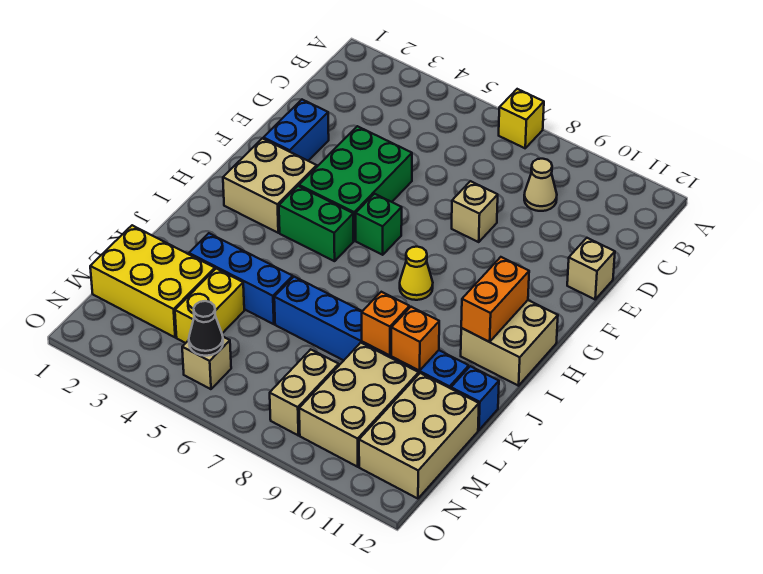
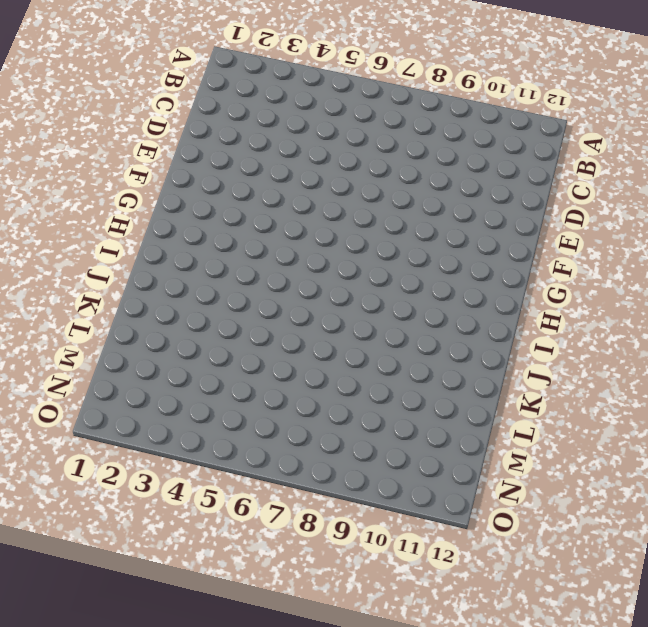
none -> yellow brick A7 level 1
none -> tan cone C9 level 1
none -> blue brick E2:F2 level 1

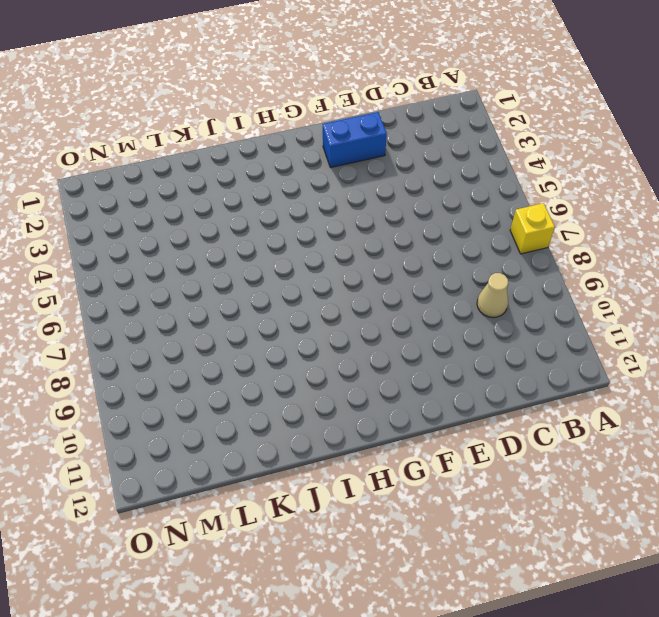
none -> green brick E4:G5 level 1
none -> tan brick E8 level 1
none -> tan brick E12 level 1

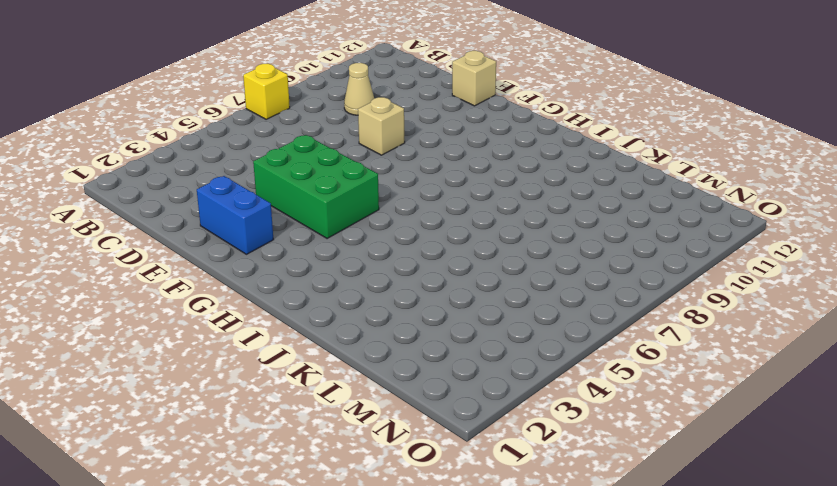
none -> tan brick G2:H3 level 1
none -> green brick G6 level 1
none -> green brick H4:H5 level 1

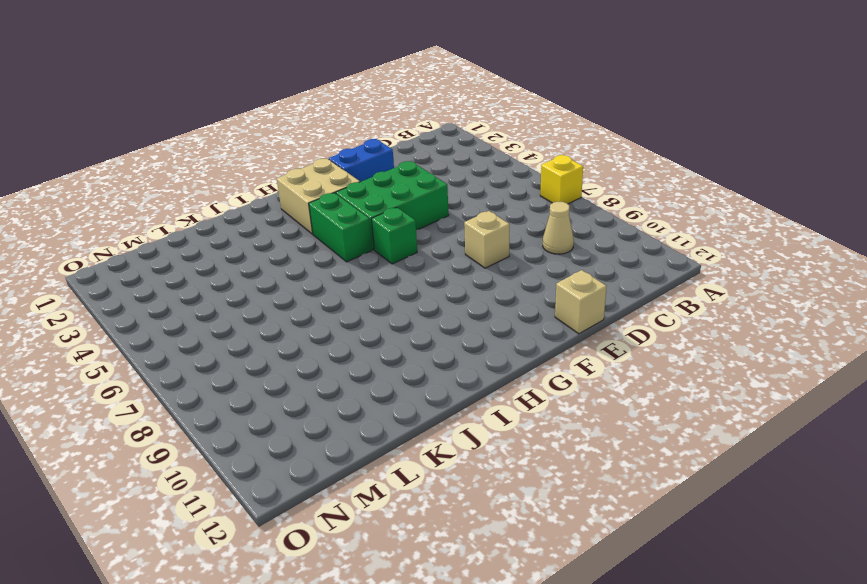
none -> yellow cone H8 level 1
none -> tan brick H11:I12 level 1
none -> blue brick K3:K5 level 1

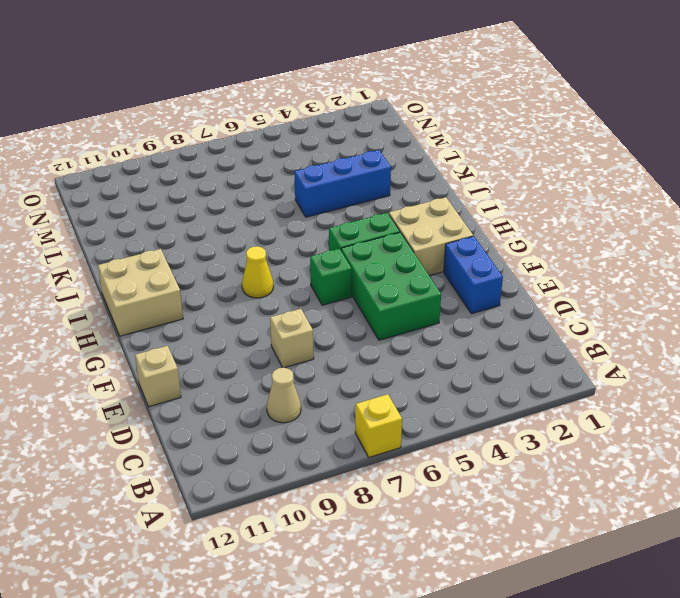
none -> blue brick K6:K11 level 1
none -> blue brick K12 level 1
none -> yellow brick L1:M3 level 1

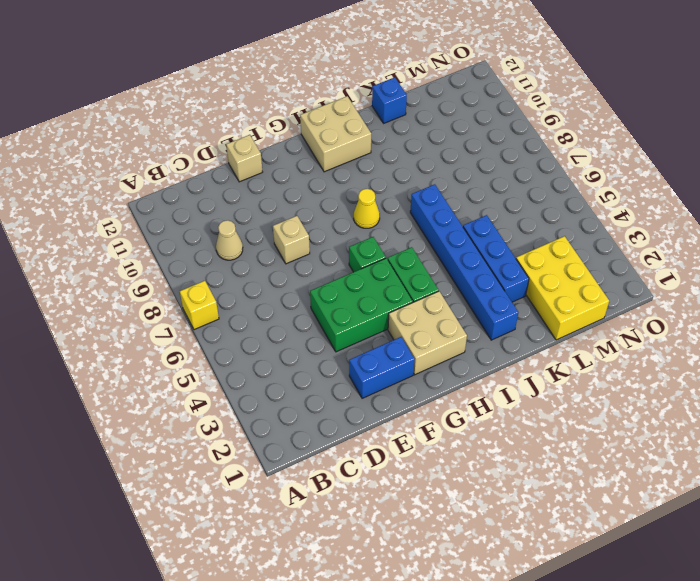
blue brick J2:J7 level 1 -> blue brick K6:K11 level 1
none -> yellow brick L4:M4 level 1
none -> tan brick L9:N10 level 1
none -> tan brick L11:N12 level 1

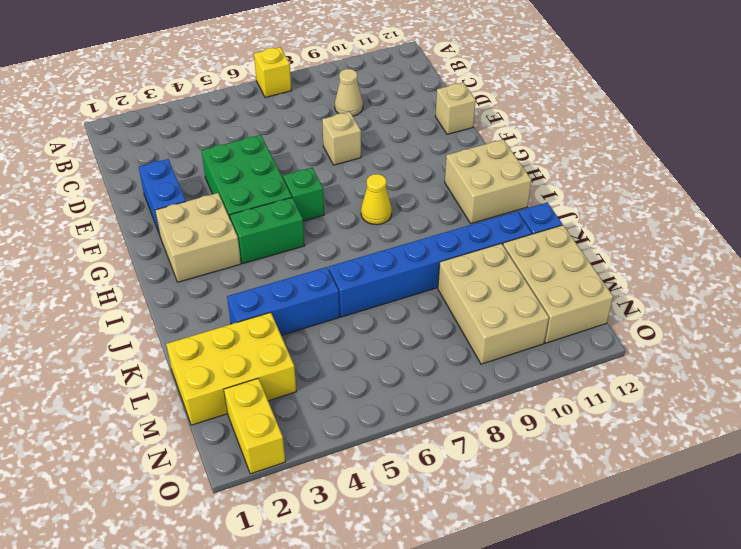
yellow brick N2:O2 level 1 -> yellow brick L4:M4 level 1
none -> tan brick M8:N8 level 1
none -> tan brick N5 level 1
none -> orange brick H11:I11 level 2

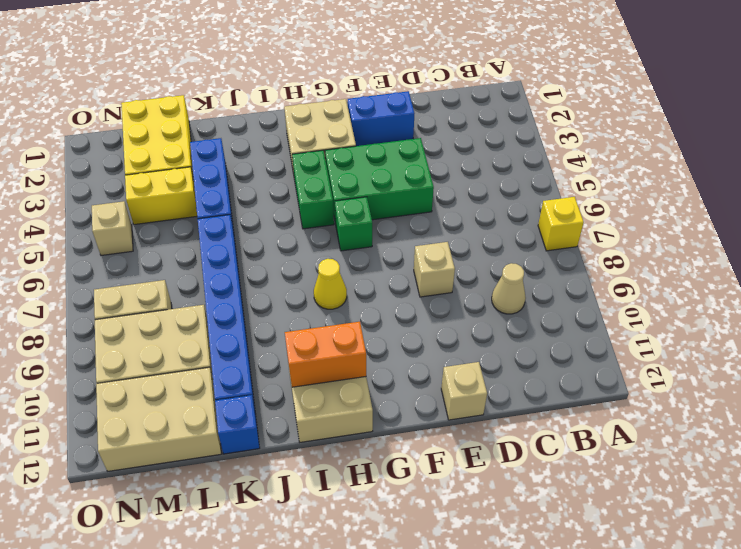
none -> orange brick K9 level 2
none -> orange brick K10 level 2
none -> black cone N5 level 2

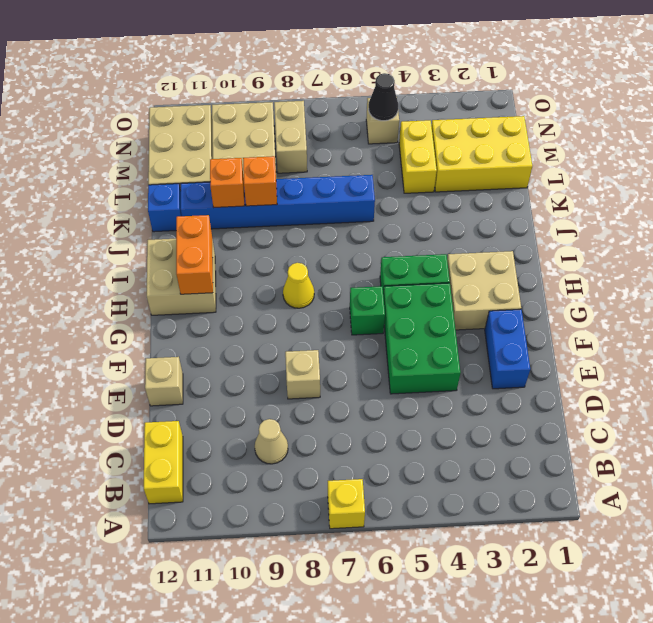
yellow brick B12:C12 level 1 -> none
none -> blue brick K3:K5 level 1

